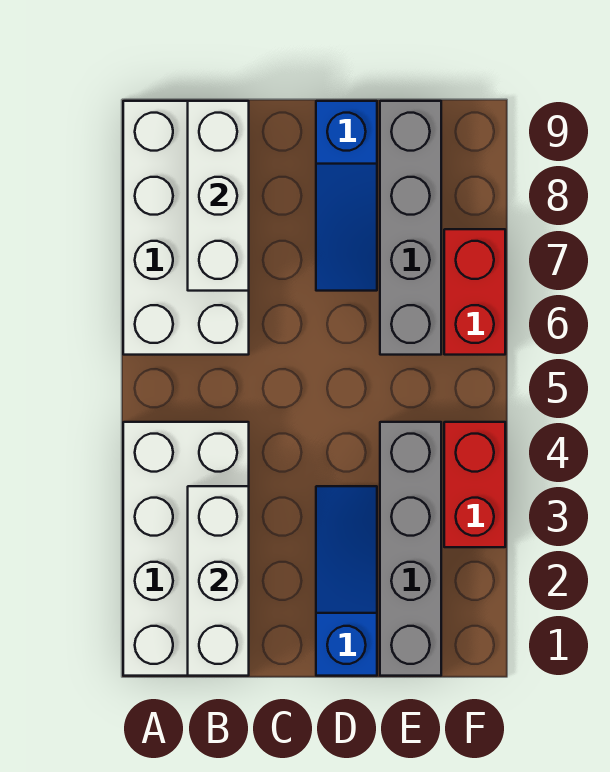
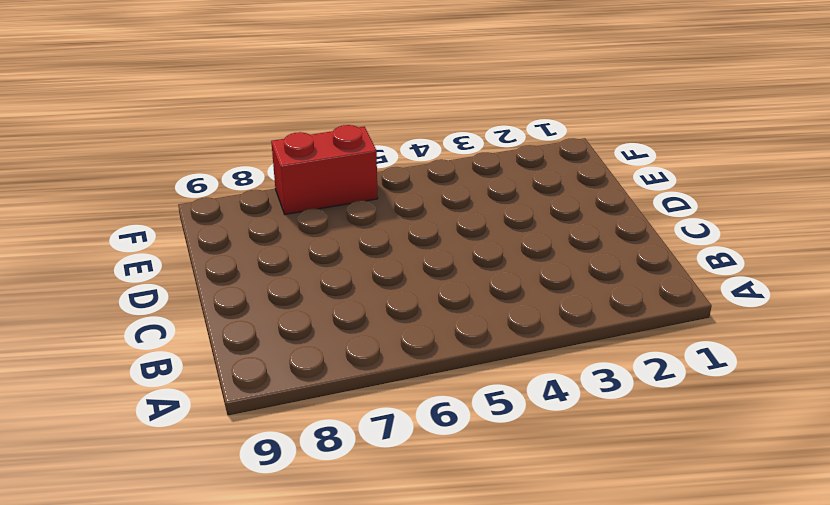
none -> white brick A1:B4 level 1
none -> white brick A6:B9 level 1

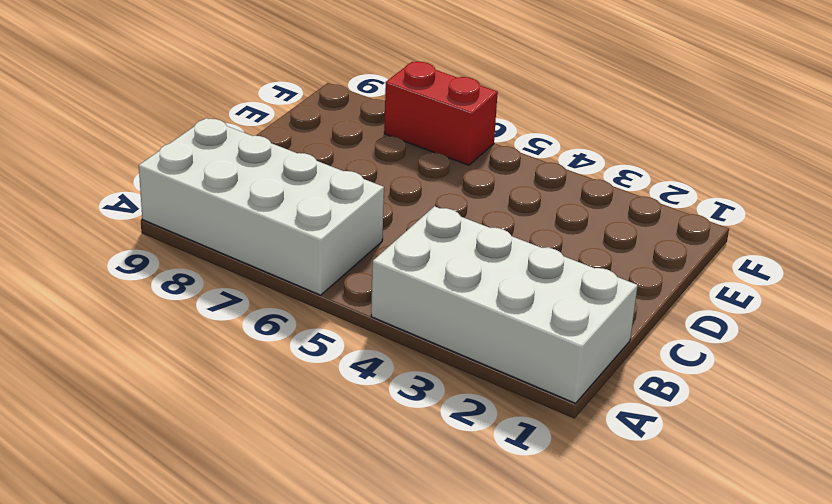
none -> blue slope D1:D3 level 1 top 1
none -> blue slope D7:D9 level 1 top 9

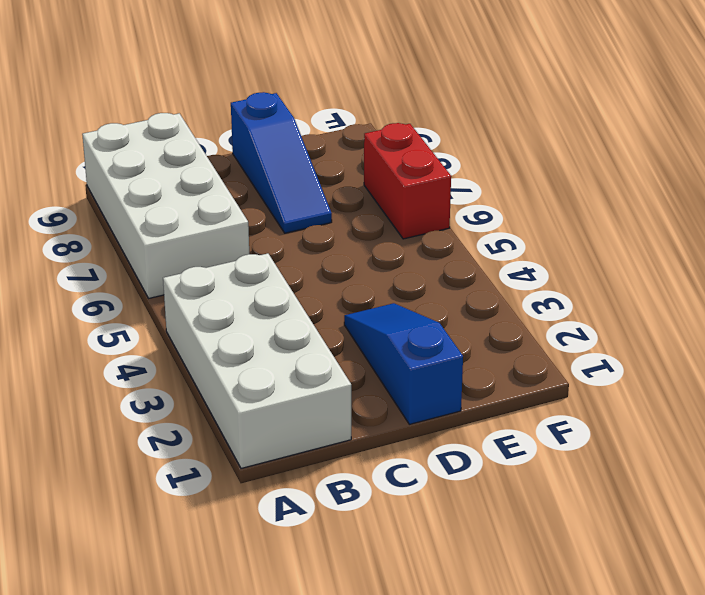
none -> grey brick E1:E4 level 1
none -> grey brick E6:E9 level 1

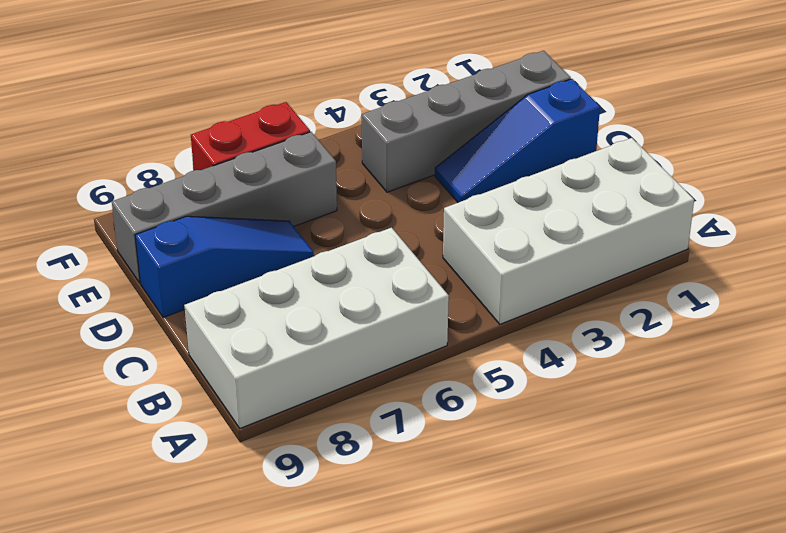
none -> red brick F3:F4 level 1
none -> white brick B1:B3 level 2

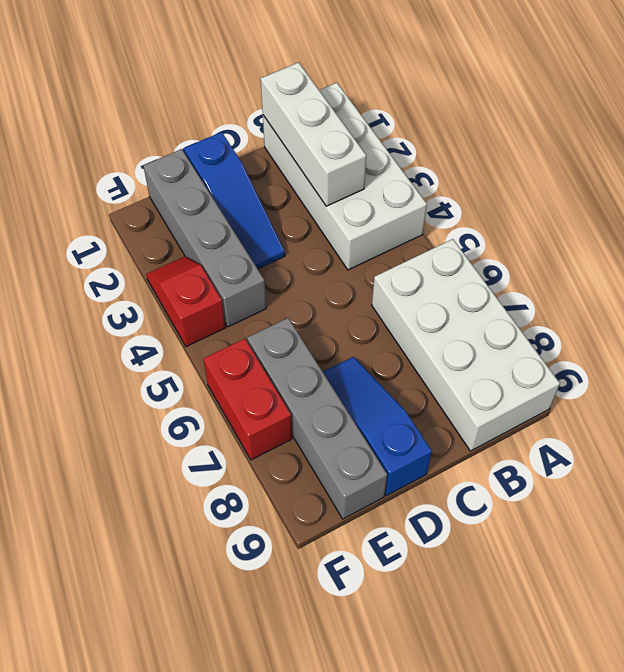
red slope F3:F4 level 1 top 4 -> red brick F3:F4 level 1
none -> white brick B7:B9 level 2

